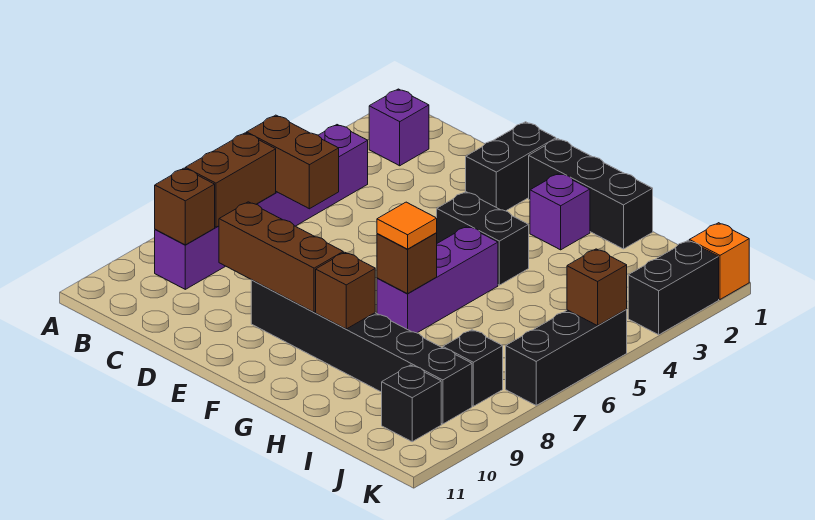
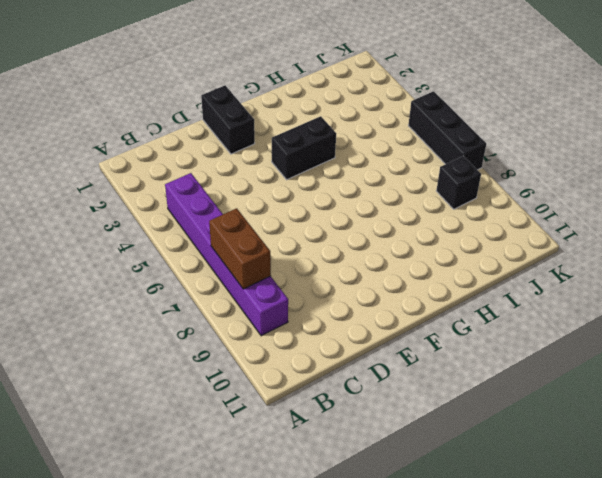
none -> purple brick B2 level 1
none -> black brick E9:J9 level 1
none -> black brick F1:H1 level 1

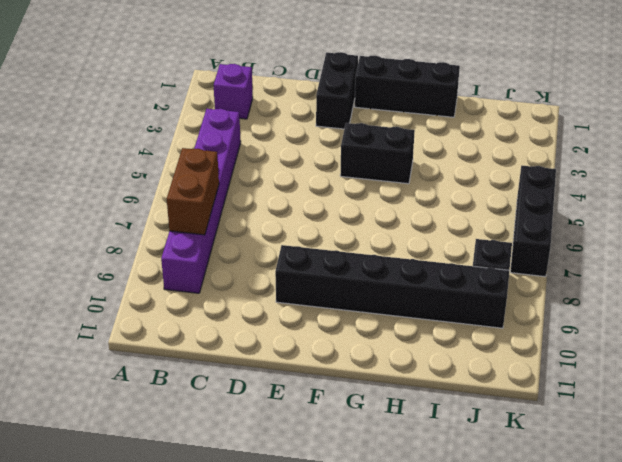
none -> purple brick G2 level 1
none -> purple brick G5:G7 level 1
none -> black brick J10 level 1

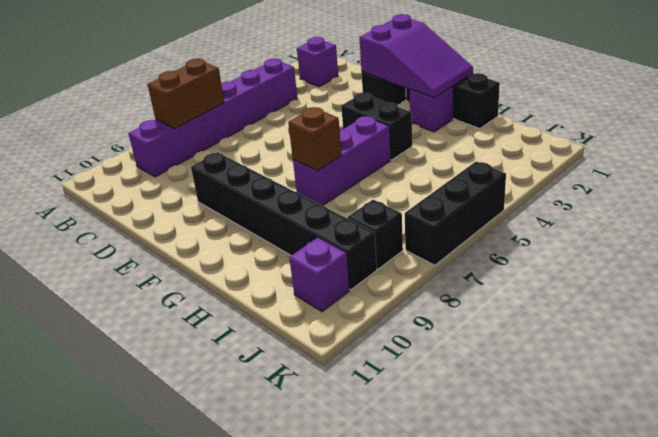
purple slope E1:G2 level 2 top E -> none
purple brick J10 level 1 -> black brick J10 level 1
none -> orange brick K1 level 1
none -> black brick K2:K3 level 1
none -> brown brick B6:C6 level 2

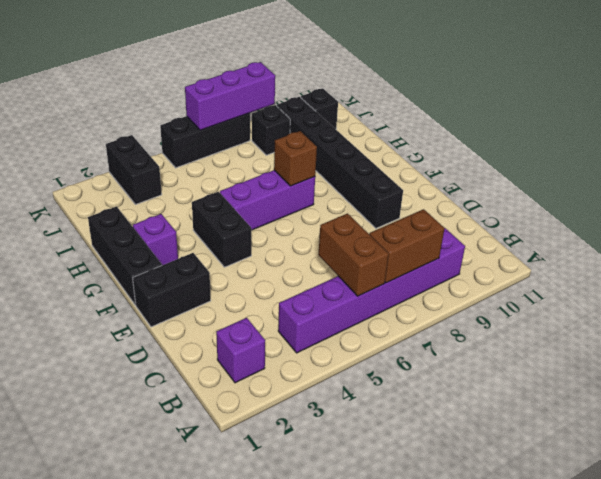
black brick J3:K3 level 1 -> black brick K2:K3 level 1
purple brick K6:K8 level 2 -> none
none -> orange brick K1 level 1
none -> brown brick B9 level 2
none -> brown brick D9:F9 level 2

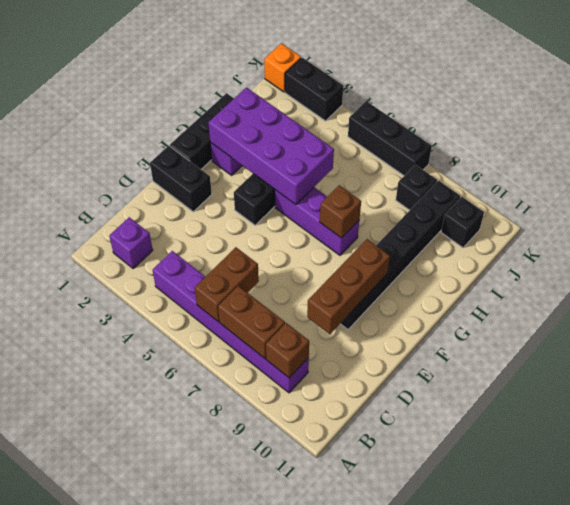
purple brick G2:H5 level 2 -> none
none -> brown brick G9 level 2
none -> brown brick K5 level 2
none -> orange tile G7 level 3

